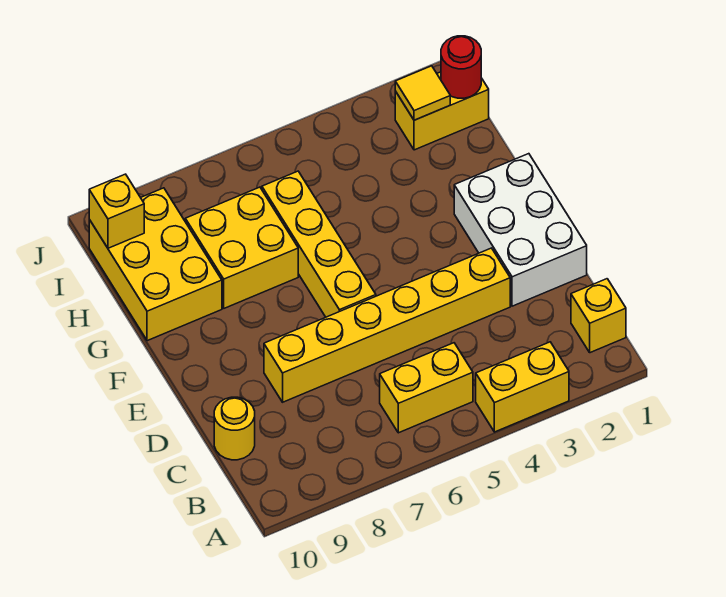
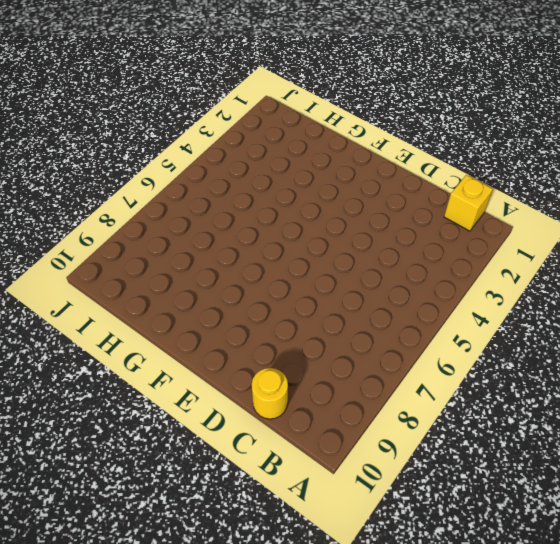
none -> yellow brick A3:A4 level 1
none -> yellow brick B5:B6 level 1
none -> white brick D1:F2 level 1

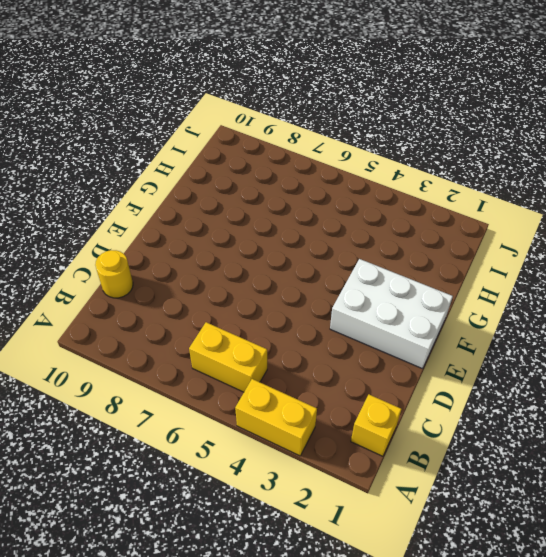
white brick E1:F3 level 1 -> white brick D1:F2 level 1
none -> yellow brick D3:D8 level 1
none -> yellow brick E6:H6 level 1
none -> yellow brick G7:H8 level 1

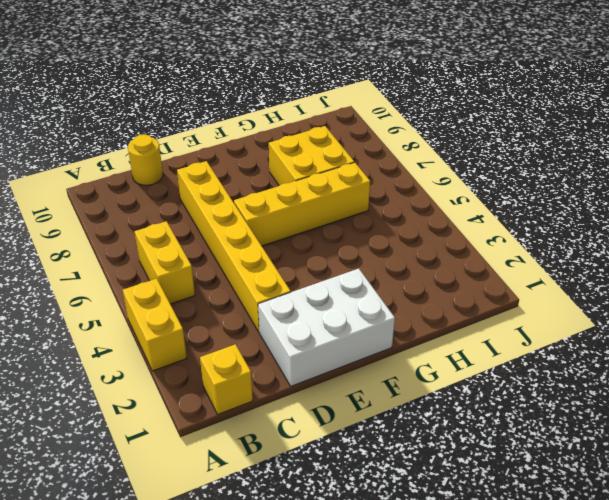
none -> yellow brick G9:I10 level 1
none -> yellow brick I1:I2 level 1
none -> red round brick I1 level 2

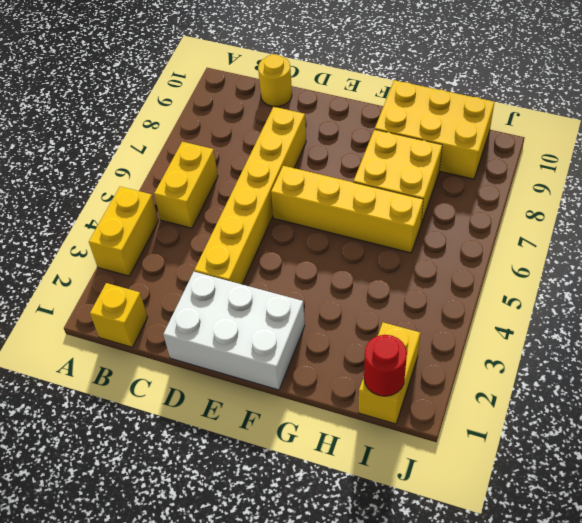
none -> yellow tile I2 level 2
none -> yellow brick I10 level 2

